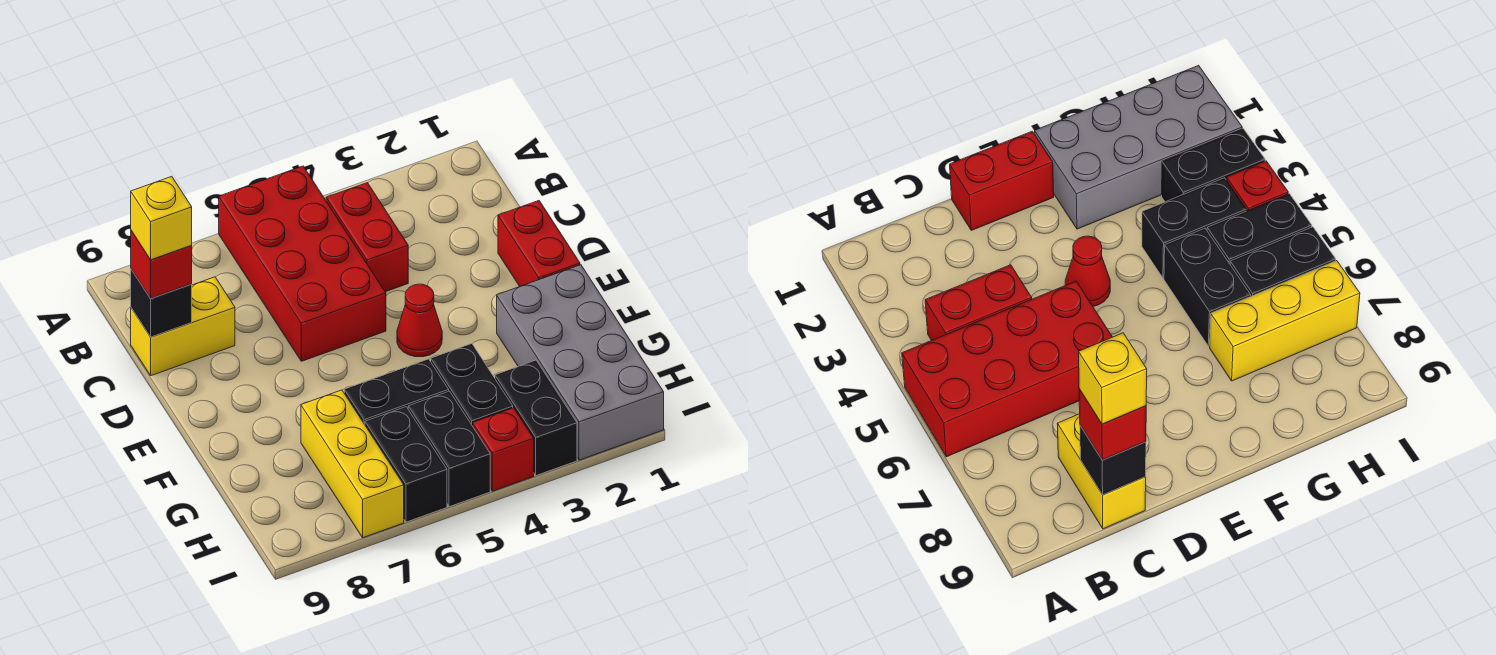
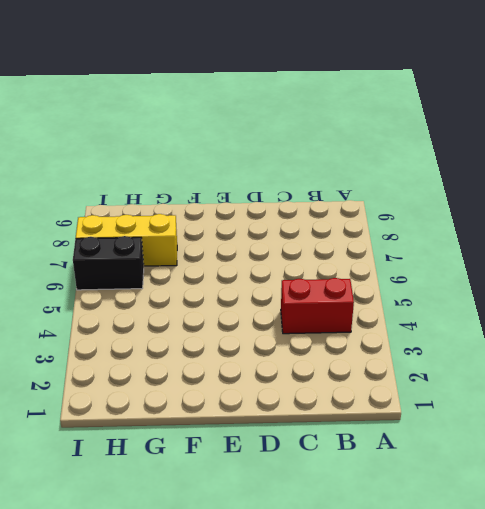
none -> red brick A5:D6 level 1
none -> yellow brick C8:C9 level 1
none -> red brick D1:E1 level 1

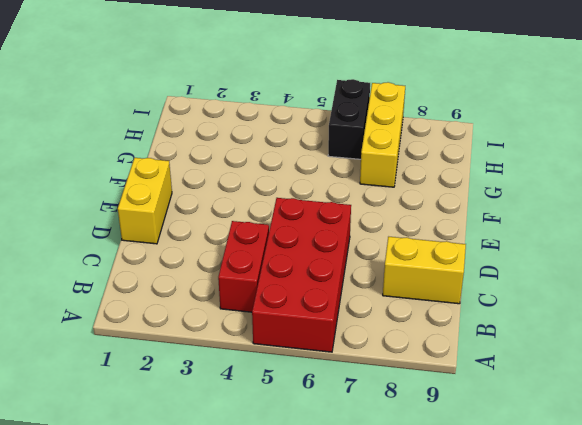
yellow brick D1:E1 level 1 -> red brick D1:E1 level 1
none -> red cone E4 level 1
none -> grey brick F1:I2 level 1
none -> black brick G4:H4 level 1

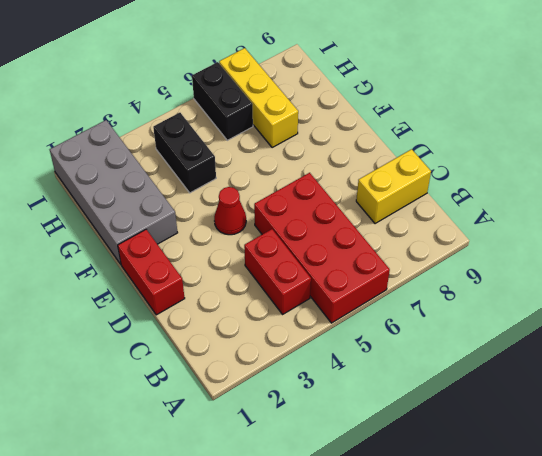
none -> black brick G5:G6 level 1
none -> black brick H3:I3 level 1
none -> black brick H5:I5 level 1

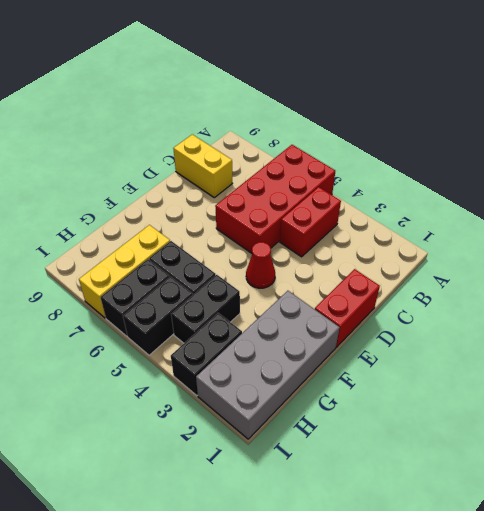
none -> red brick I4 level 1
none -> black brick C9 level 2
none -> red brick C9 level 3

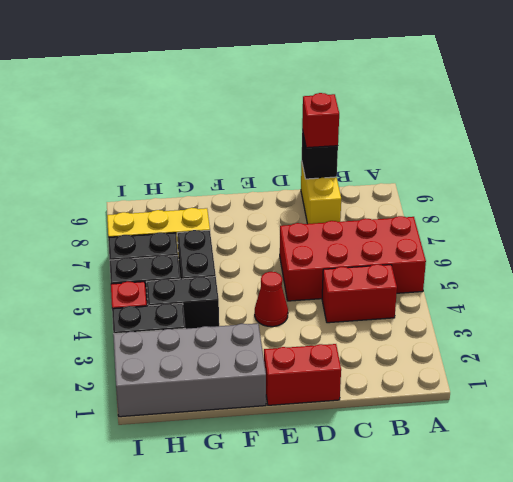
none -> yellow brick C9 level 4

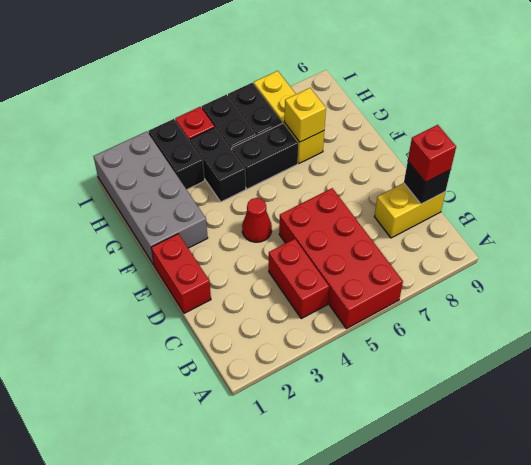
yellow brick G7 level 2 -> yellow brick C9 level 4

